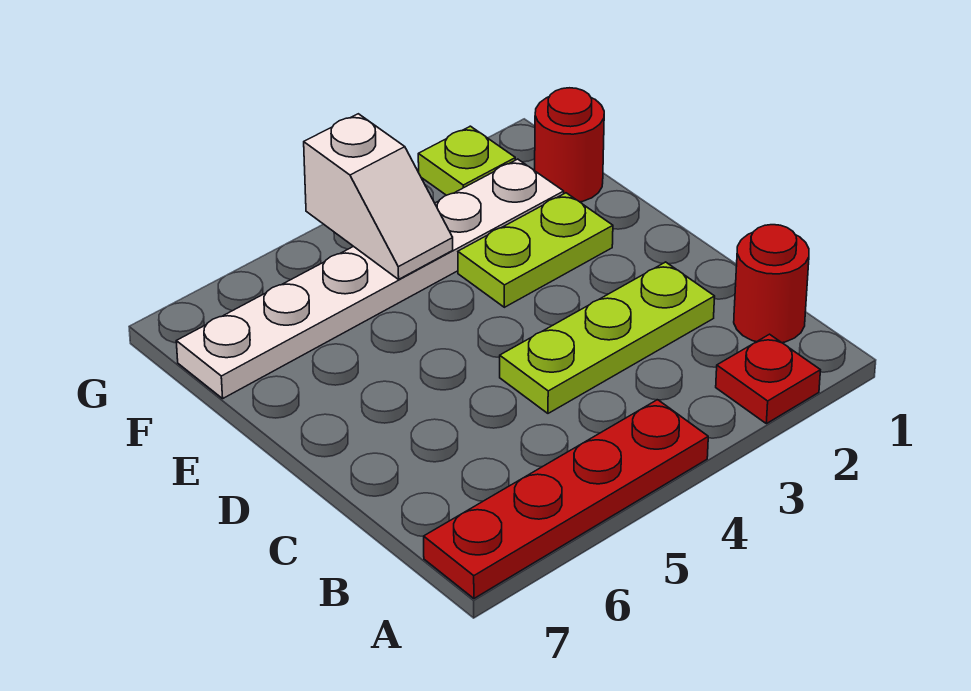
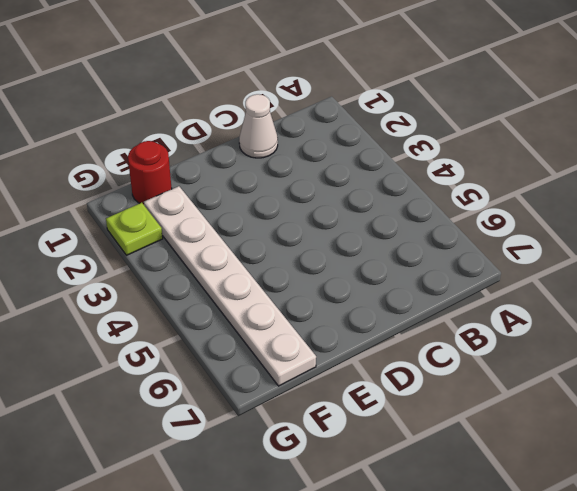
white cone C1 level 1 -> none
none -> red plate A2 level 1
none -> red plate A4:A7 level 1

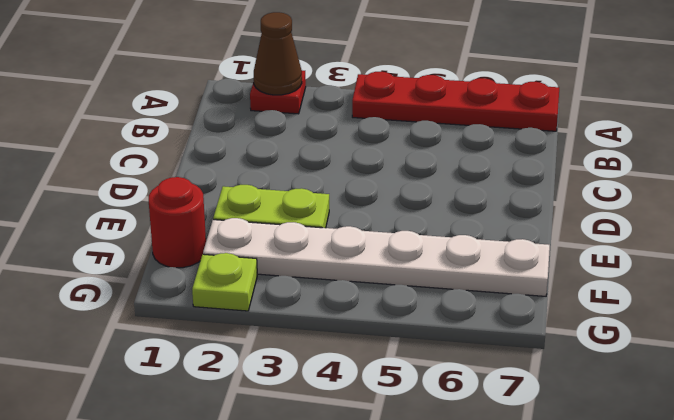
brown cone A2 level 2 -> none
none -> red round brick B1 level 1
none -> lime plate C2:C4 level 1

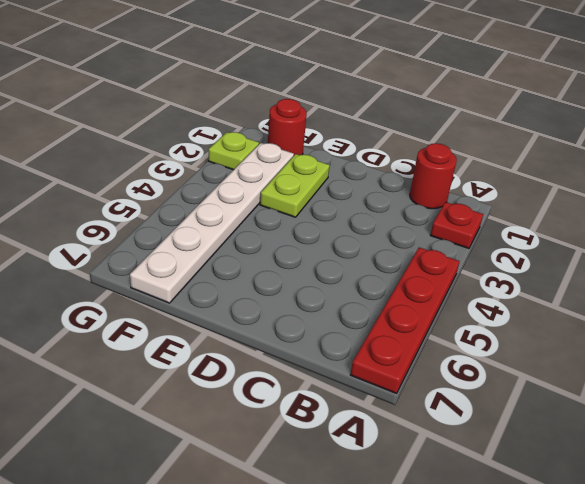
none -> lime plate C2:C4 level 1
none -> white slope F4:G4 level 2 top G

